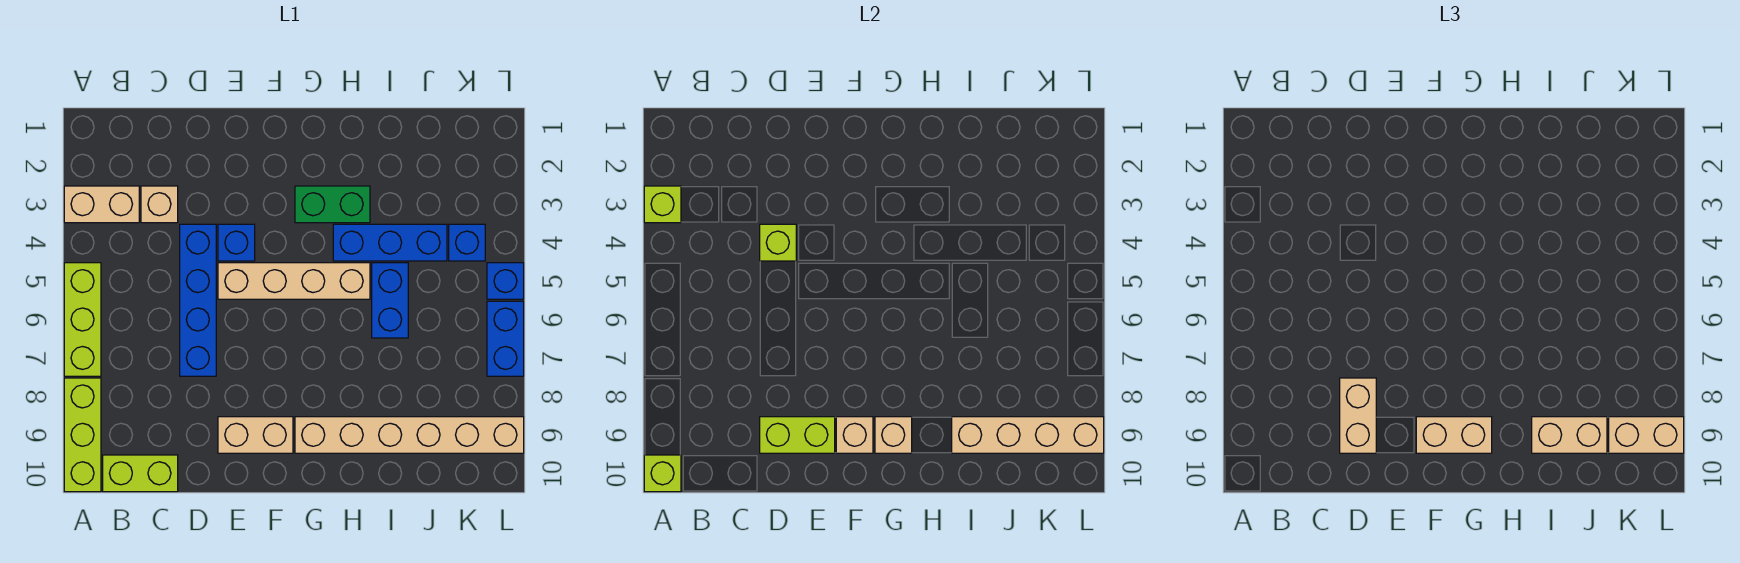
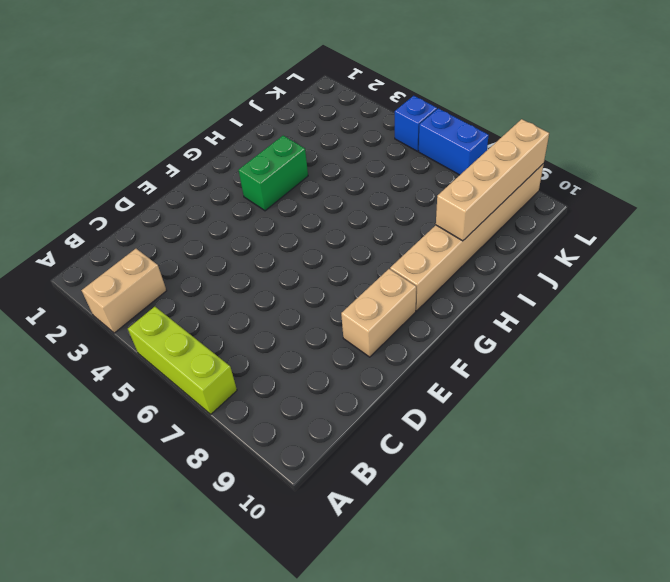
none -> lime brick A8:A10 level 1
none -> lime brick B10:C10 level 1
none -> tan brick C3 level 1

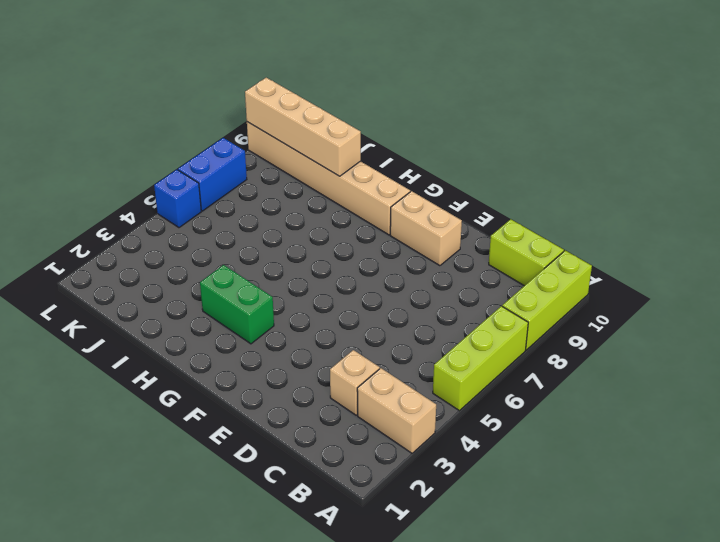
none -> blue brick D4:D7 level 1
none -> blue brick E4 level 1
none -> tan brick E5:H5 level 1

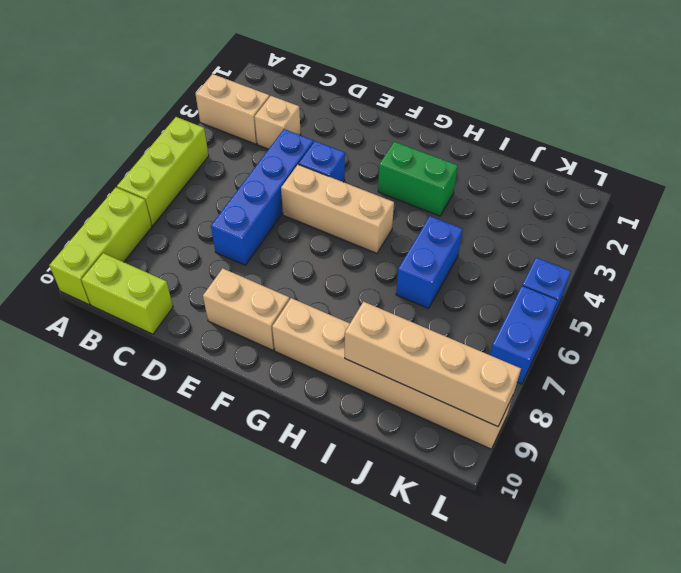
tan brick E5:G5 level 1 -> tan brick E5:H5 level 1
none -> blue brick H4:J4 level 1
none -> blue brick K4 level 1
none -> lime brick A3 level 2

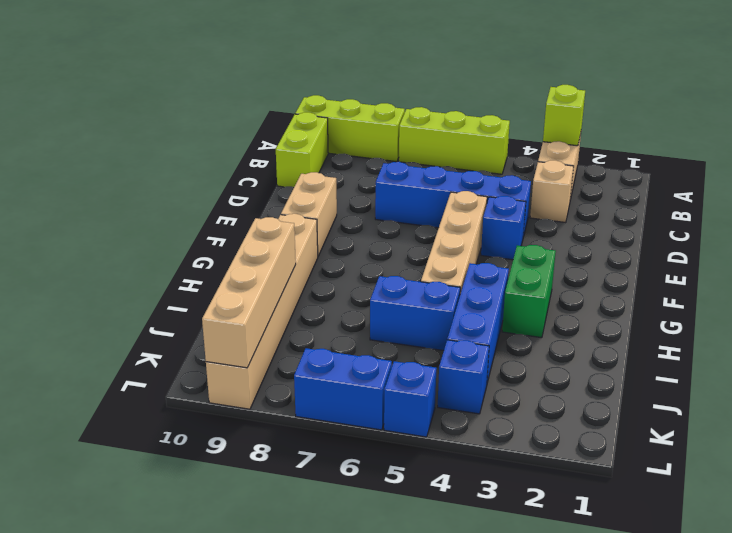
none -> lime brick A10 level 2
none -> lime brick D4 level 2
none -> lime brick D9:E9 level 2

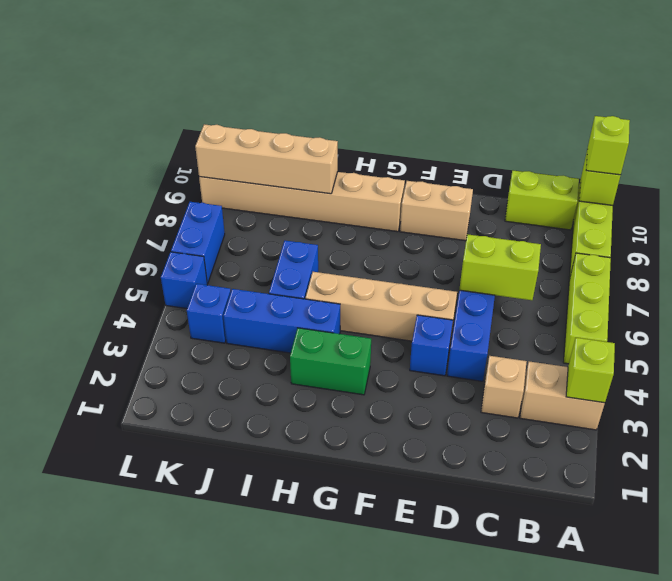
lime brick A10 level 3 -> lime brick D4 level 2
lime brick C6:D6 level 2 -> lime brick D9:E9 level 2
none -> tan brick F9 level 2
none -> tan brick G9 level 2
none -> tan brick D8:D9 level 3

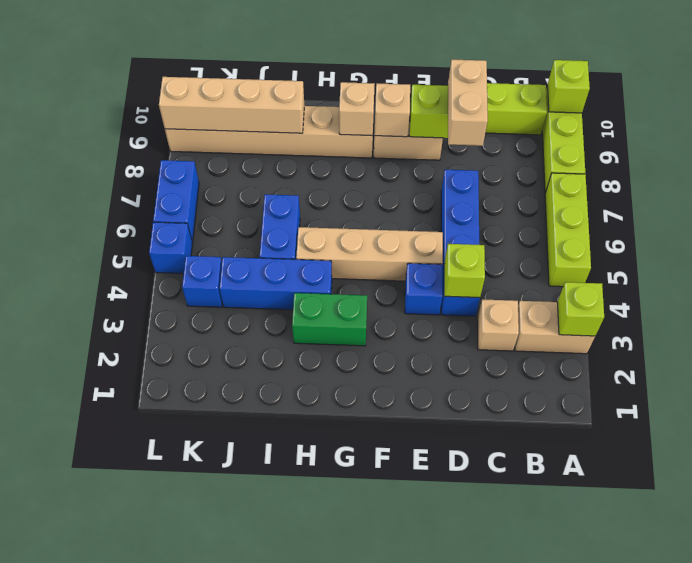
none -> tan brick F9:G9 level 3
none -> tan brick I9:J9 level 3
none -> tan brick K9:L9 level 3

